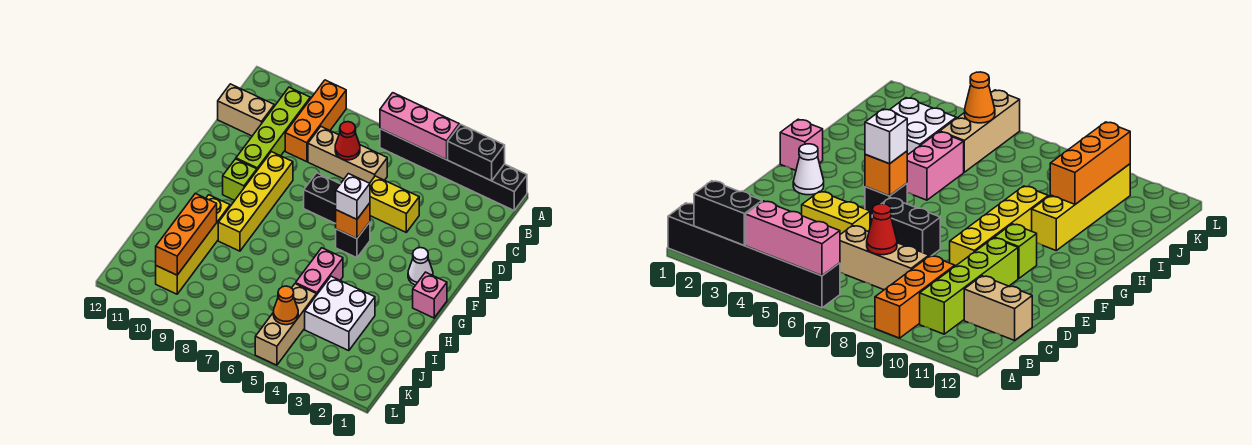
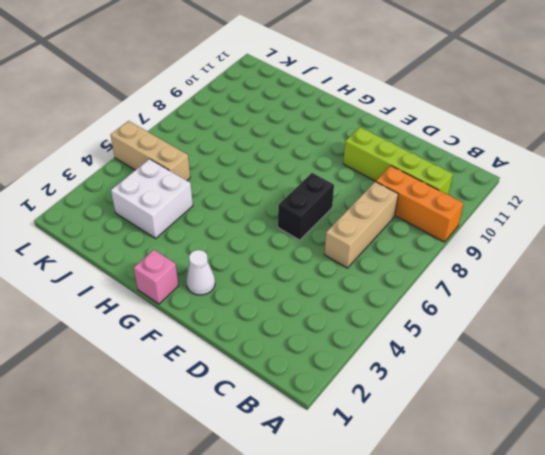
none -> black brick A1:A6 level 1
none -> tan brick C11:C12 level 1
none -> yellow brick D4:D5 level 1

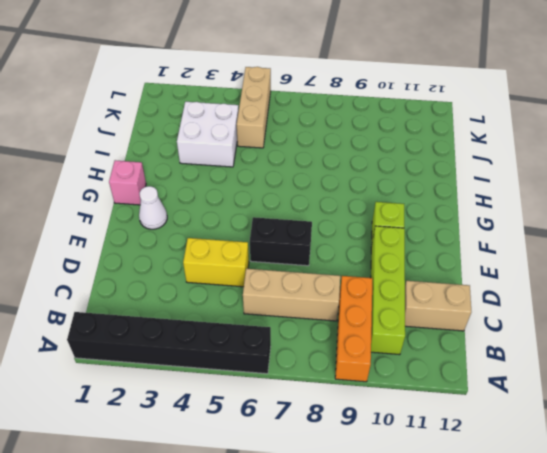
none -> yellow brick E9:H9 level 1
none -> black brick F5 level 1
none -> pink brick H5:I5 level 1

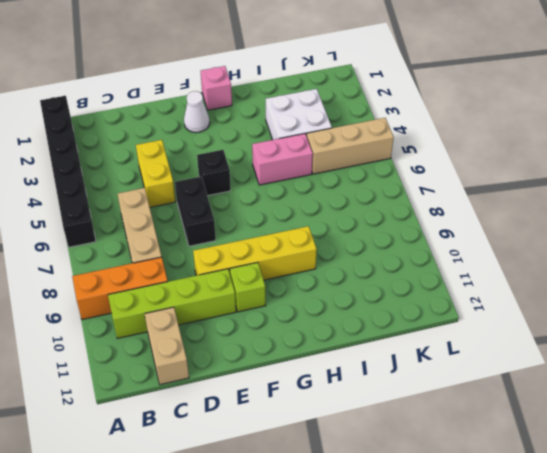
none -> yellow brick H10:K10 level 1
none -> black brick A2:A3 level 2
none -> pink brick A4:A6 level 2

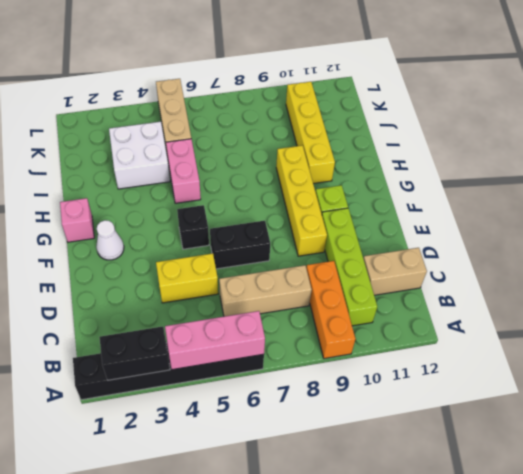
none -> red cone C7 level 2
none -> orange brick F5 level 2
none -> orange brick I10:K10 level 2

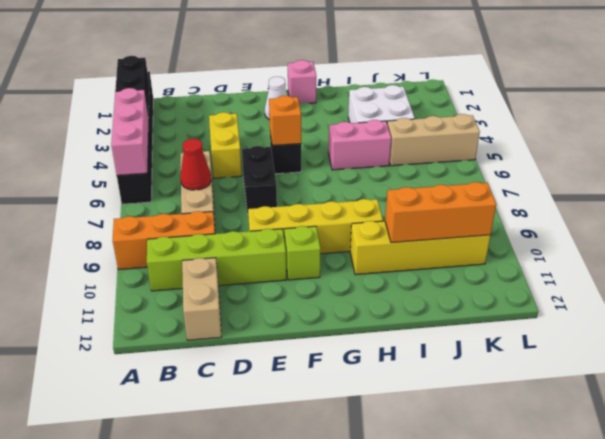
none -> orange cone K5 level 2
none -> white brick F5 level 3

